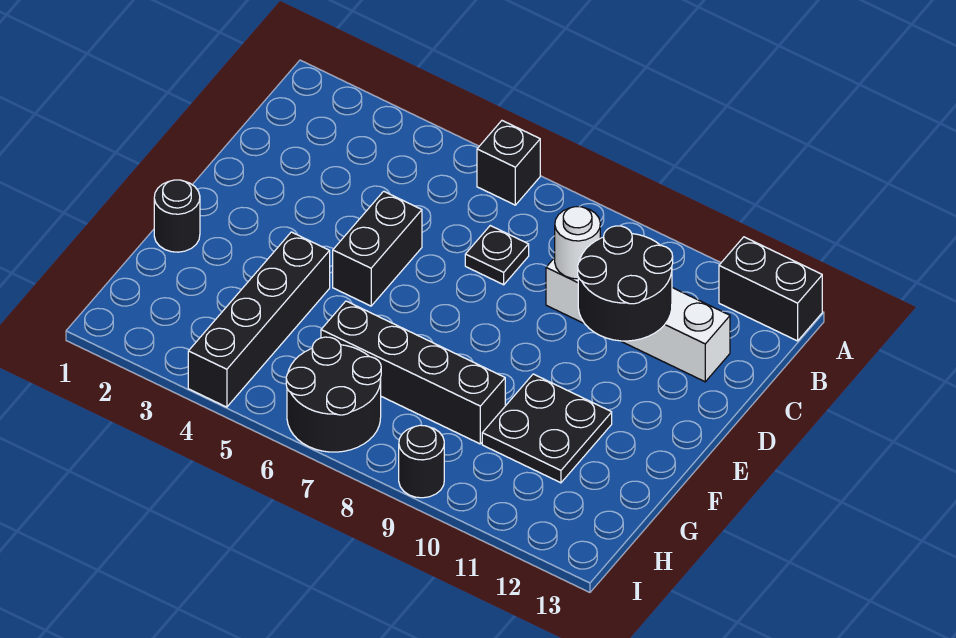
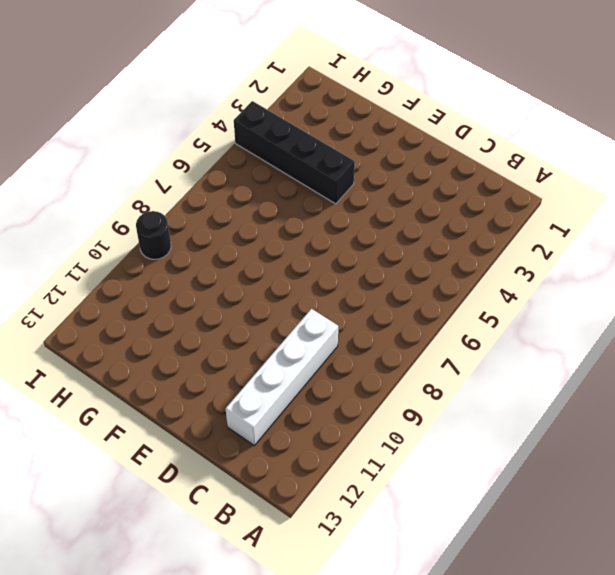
none -> black brick A6 level 1
none -> black brick A12:A13 level 1
none -> black plate C7 level 1

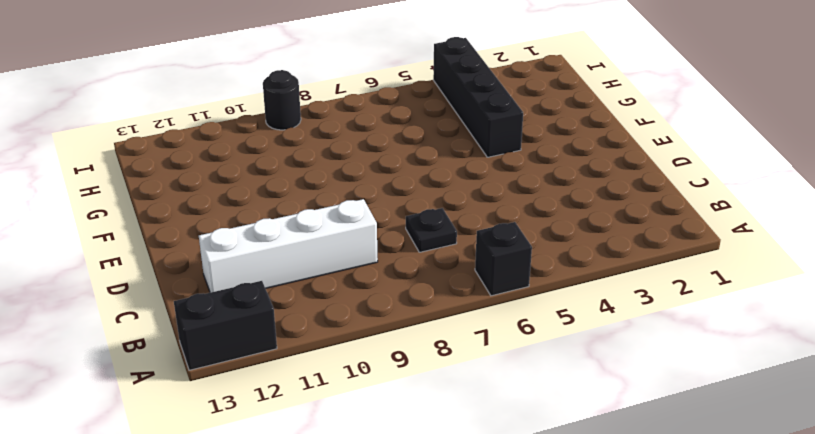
none -> black brick D5:E5 level 1
none -> black round brick F1 level 1
none -> black plate F10:G11 level 1

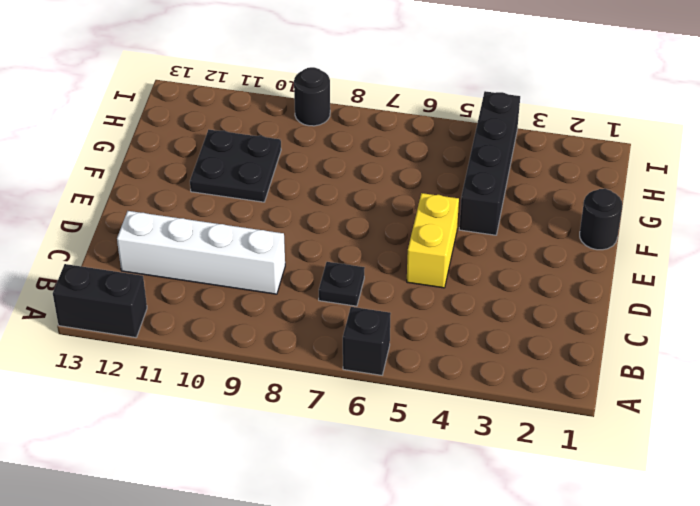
yellow brick D5:E5 level 1 -> black brick D5:E5 level 1
none -> black brick G6:G9 level 1
none -> black round brick H6:I7 level 1
none -> white round brick C9 level 2

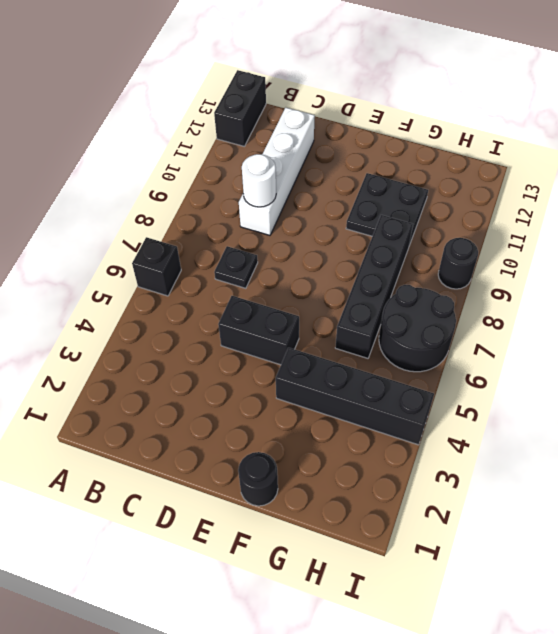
none -> black round brick C10:D11 level 2

